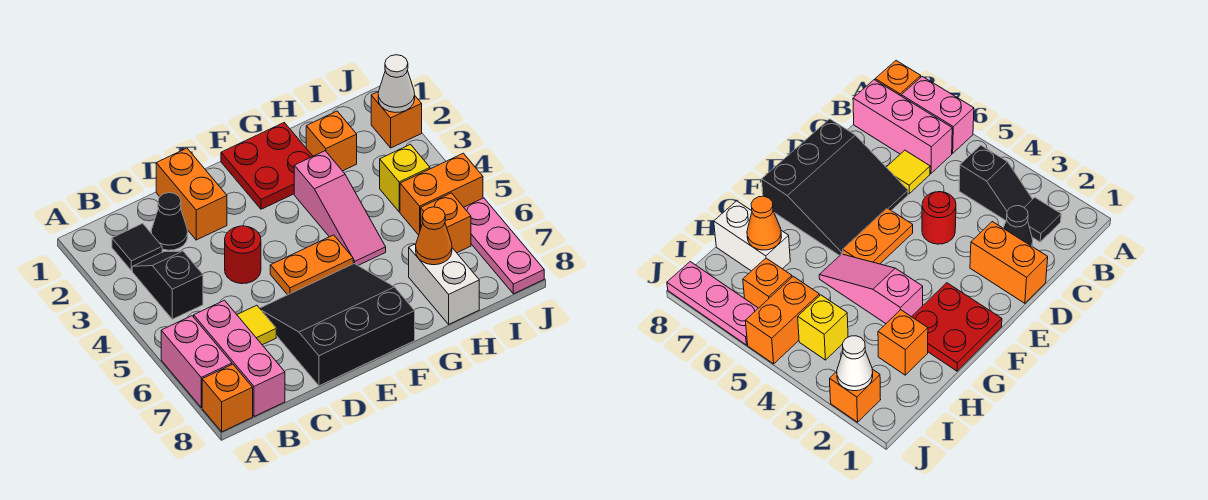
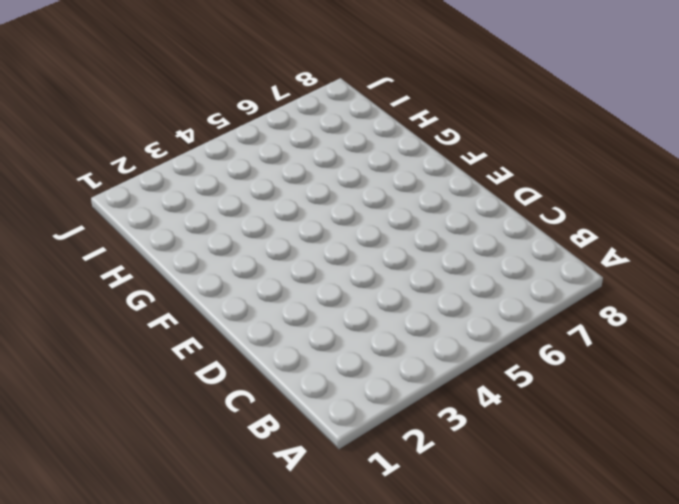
none -> pink brick A6:A7 level 1
none -> orange brick A8 level 1
none -> black tile B2 level 1

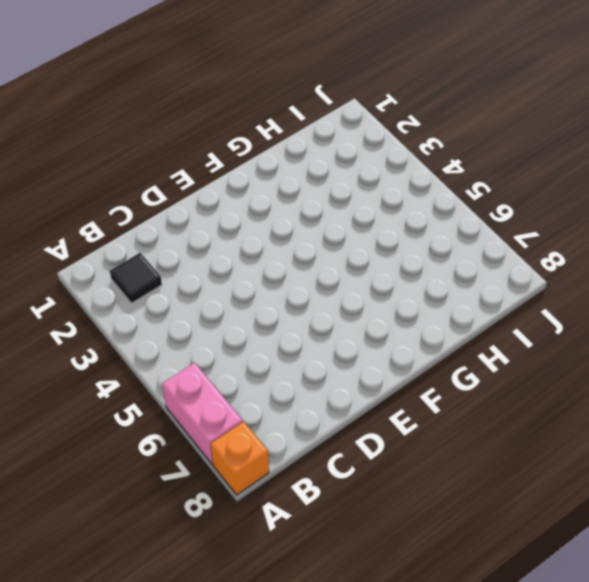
none -> black slope B3:B4 level 1 top 4
none -> pink brick B6:B8 level 1
none -> black cone C2 level 1

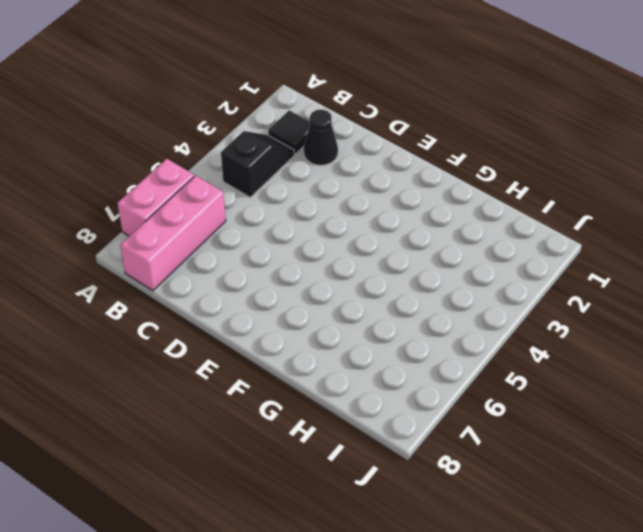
none -> orange brick A8 level 1
none -> yellow tile C6 level 1
none -> orange brick D1:D2 level 1

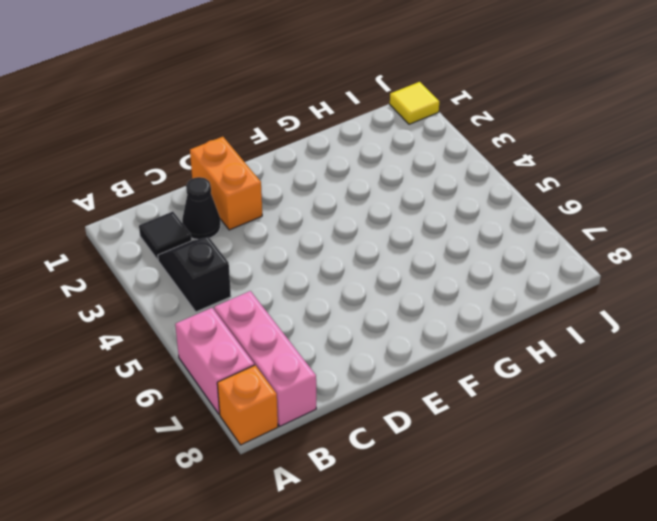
yellow tile J1 level 1 -> yellow tile C6 level 1
none -> red round brick D4 level 1
none -> black slope D6:F8 level 1 top 8
none -> orange plate E5:F5 level 1

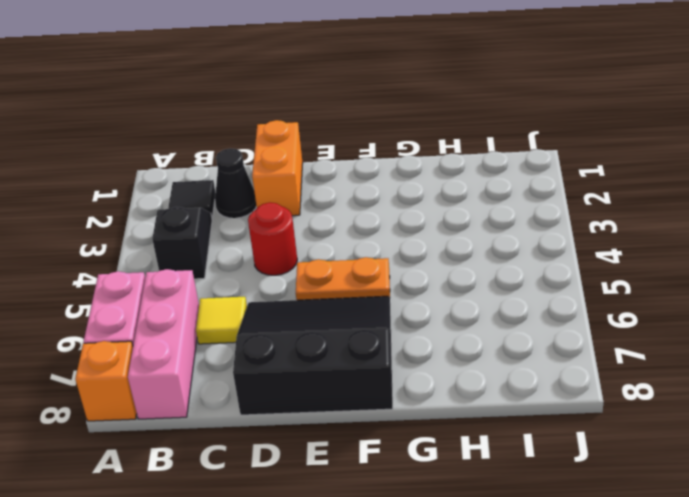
none -> red plate F1:G2 level 1
none -> pink slope G3:G5 level 1 top 3
none -> orange brick H2 level 1

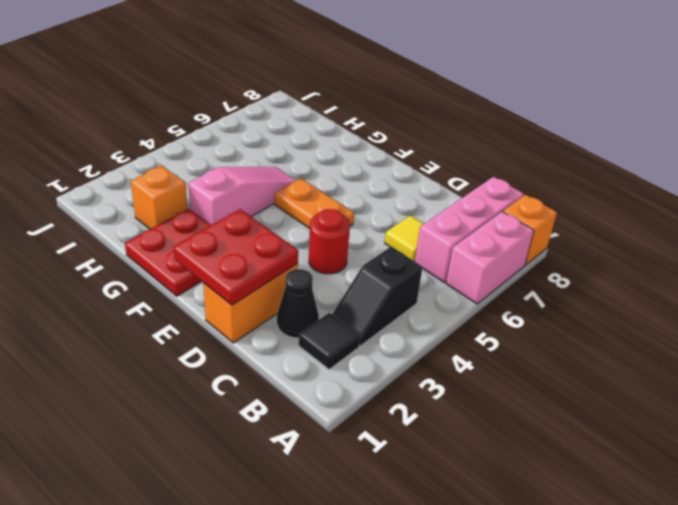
red plate D1:E2 level 2 -> none
none -> black slope D6:F8 level 1 top 8
none -> white brick H7:H8 level 1
none -> yellow brick I4 level 1

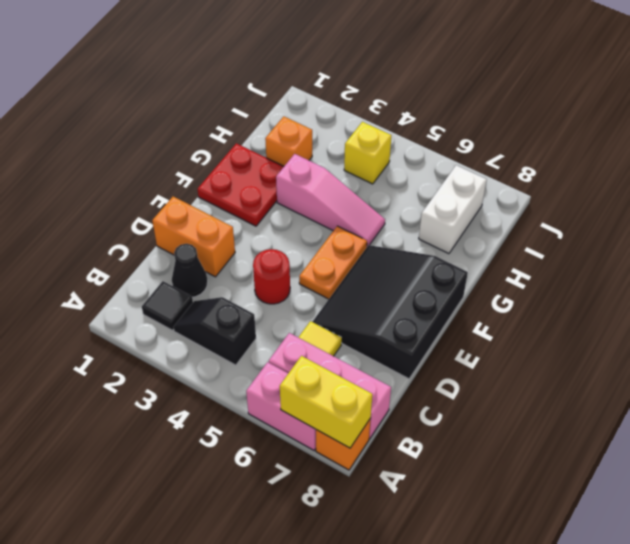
yellow brick A7:A8 level 2 -> none
white brick H7:I7 level 1 -> white brick H7:H8 level 1
none -> orange brick I5:J5 level 1
none -> orange brick I6 level 1
none -> orange brick J2 level 1

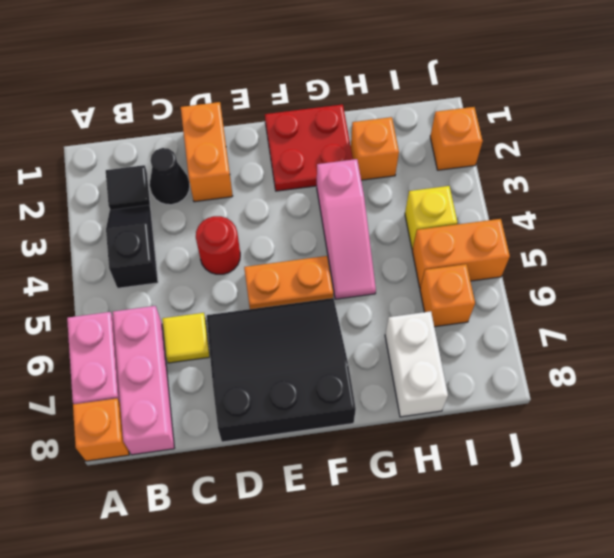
none -> pink plate J6:J8 level 1
none -> orange cone H7 level 2
none -> white cone J2 level 2

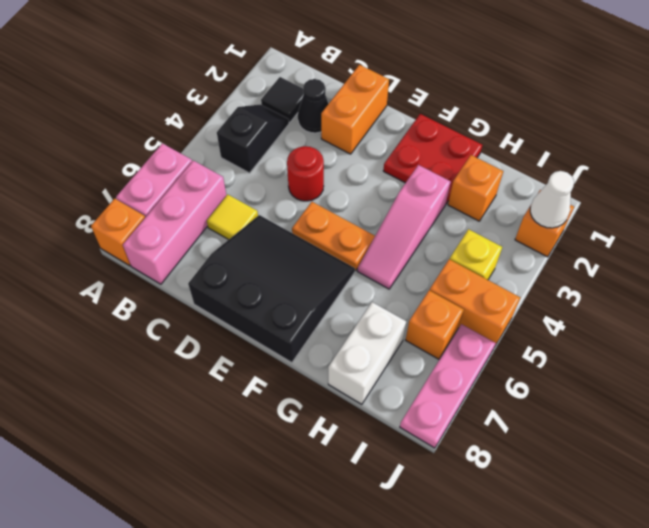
none -> orange cone H7 level 2

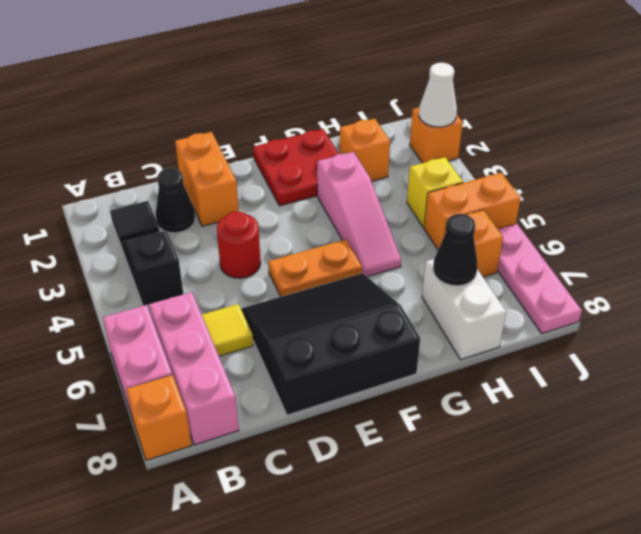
black cone H7 level 2 -> orange cone H7 level 2

